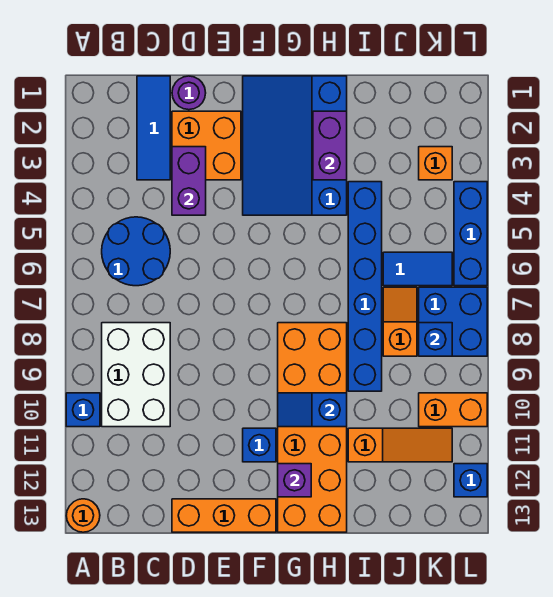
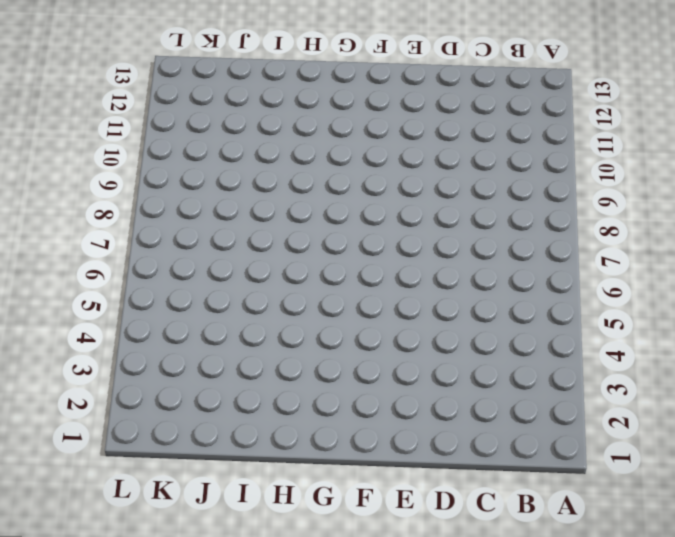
none -> blue brick A10 level 1
none -> orange round brick A13 level 1
none -> blue round brick B5:C6 level 1

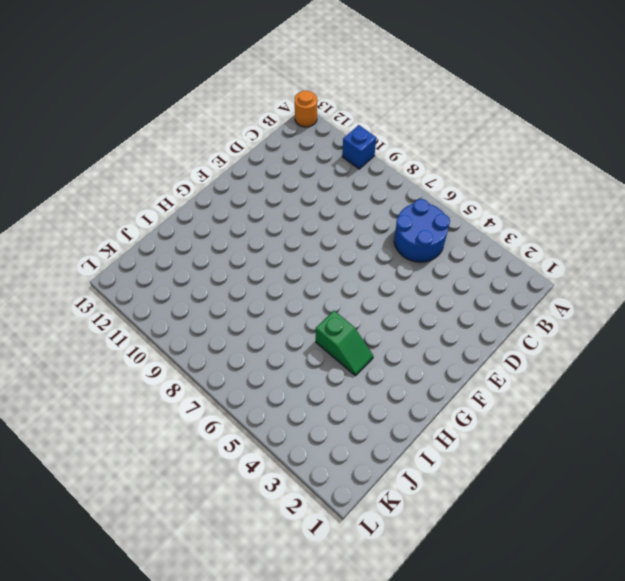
green slope H4:H5 level 1 top 5 -> blue slope F1:H4 level 1 top H
none -> white brick B8:C10 level 1
none -> blue tile C1:C3 level 1
none -> purple round brick D1 level 1

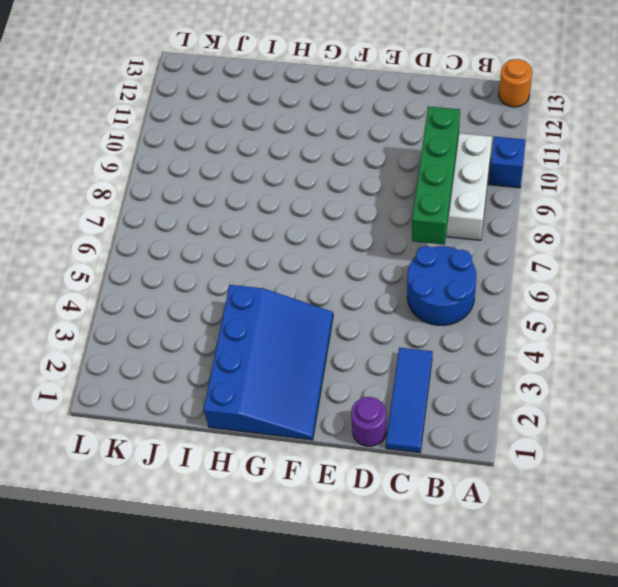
green brick C7:C10 level 2 -> none
none -> orange brick D2:E3 level 1
none -> orange brick D13:F13 level 1
none -> blue brick F11 level 1

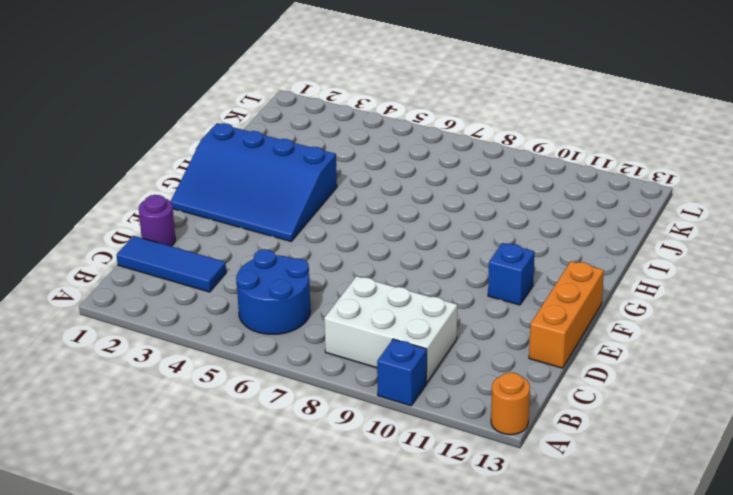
none -> orange brick D2:E3 level 1
none -> orange brick G8:H13 level 1
none -> blue brick I4:I9 level 1

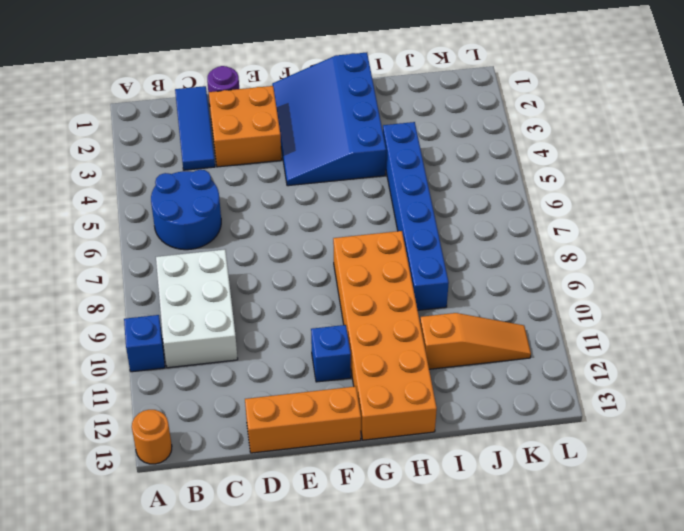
none -> blue tile J6:K6 level 1
none -> orange slope J7:J8 level 1 top 8
none -> orange brick K3 level 1

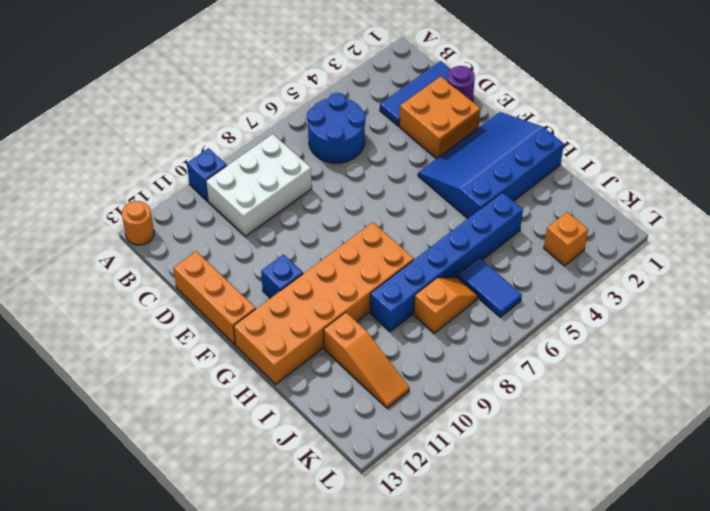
none -> blue brick K7:L8 level 1
none -> orange brick K10:L10 level 1
none -> blue brick L4:L6 level 1

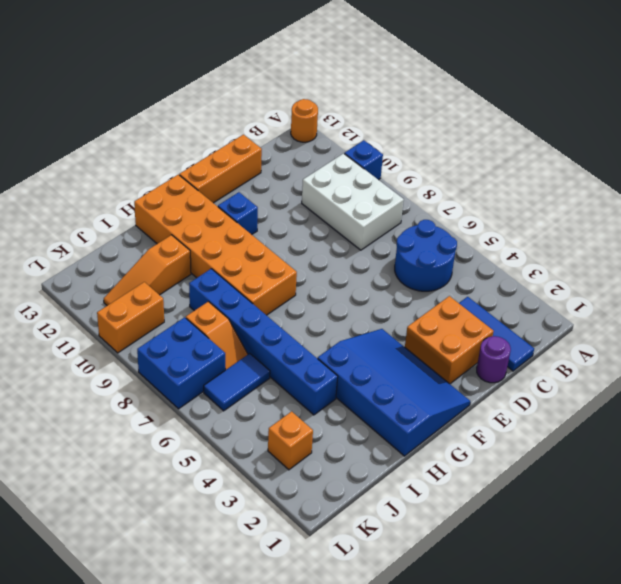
none -> blue brick L4:L6 level 1
none -> blue brick L12 level 1
none -> purple brick D3:D4 level 2

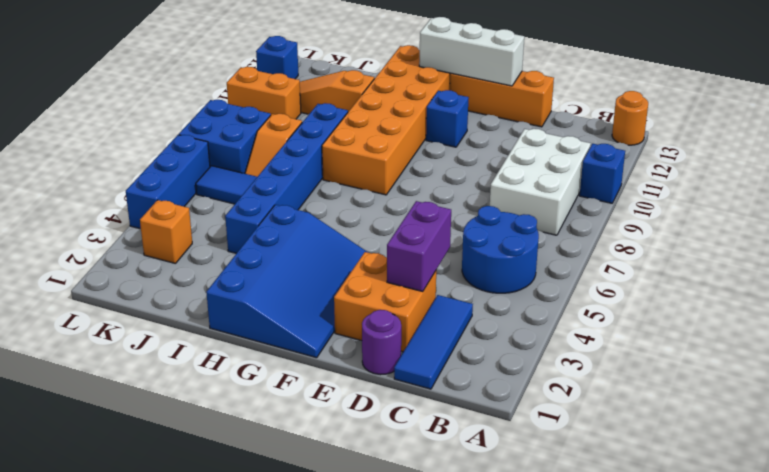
white brick E13:G13 level 2 -> none
none -> blue slope G10:H10 level 2 top H
none -> purple brick G12 level 2
none -> purple brick H2:H3 level 2

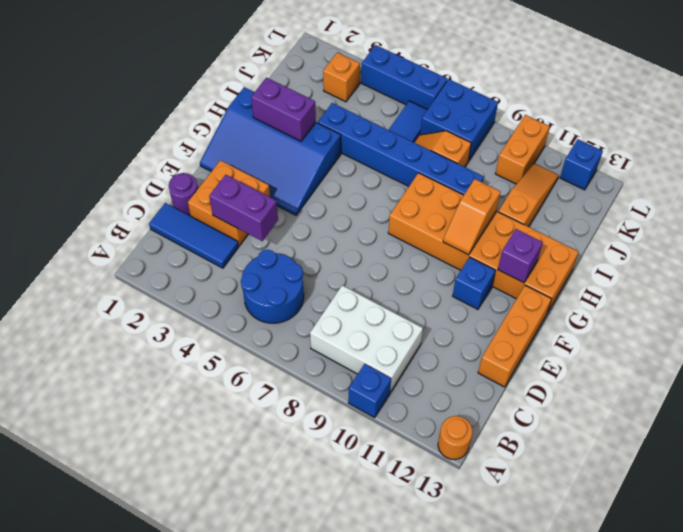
orange slope G10:H10 level 2 top H -> blue slope G10:H10 level 2 top H
none -> blue brick K8 level 2

